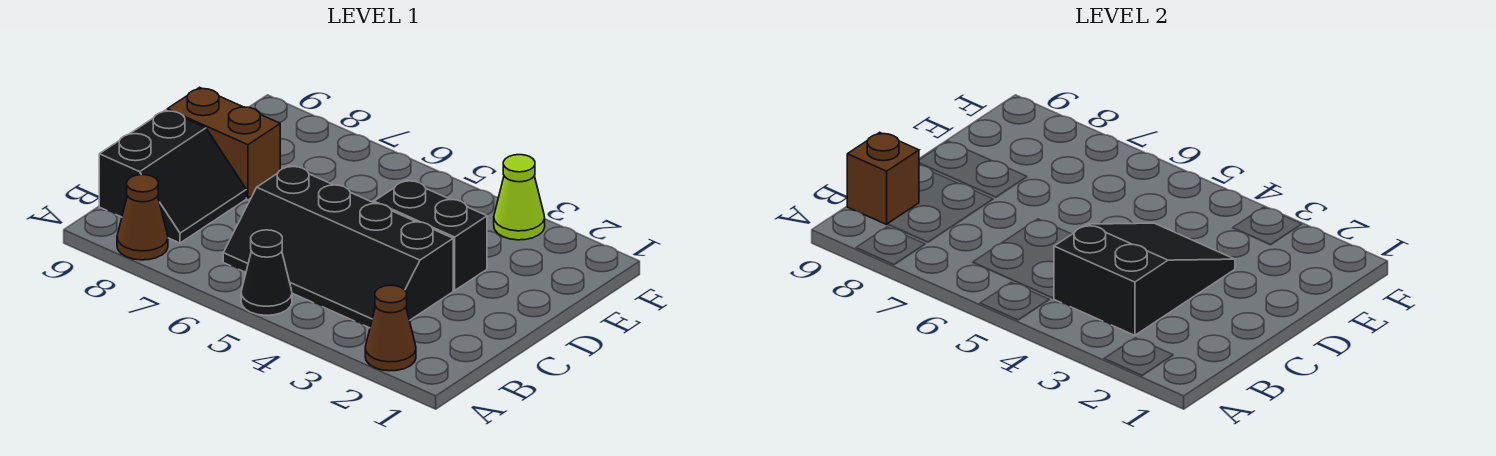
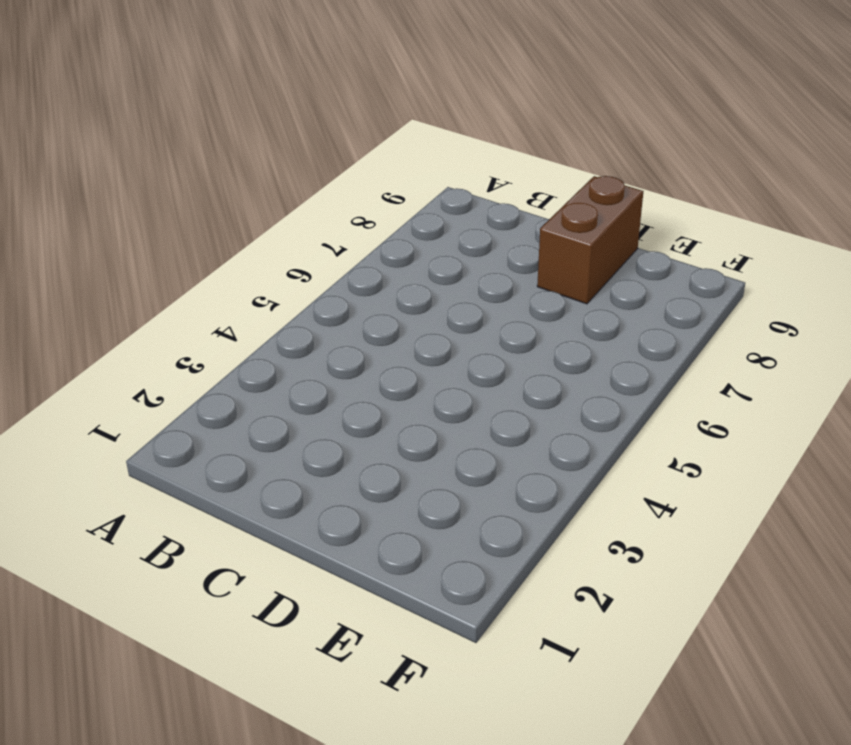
none -> brown cone A2 level 1
none -> black cone A5 level 1

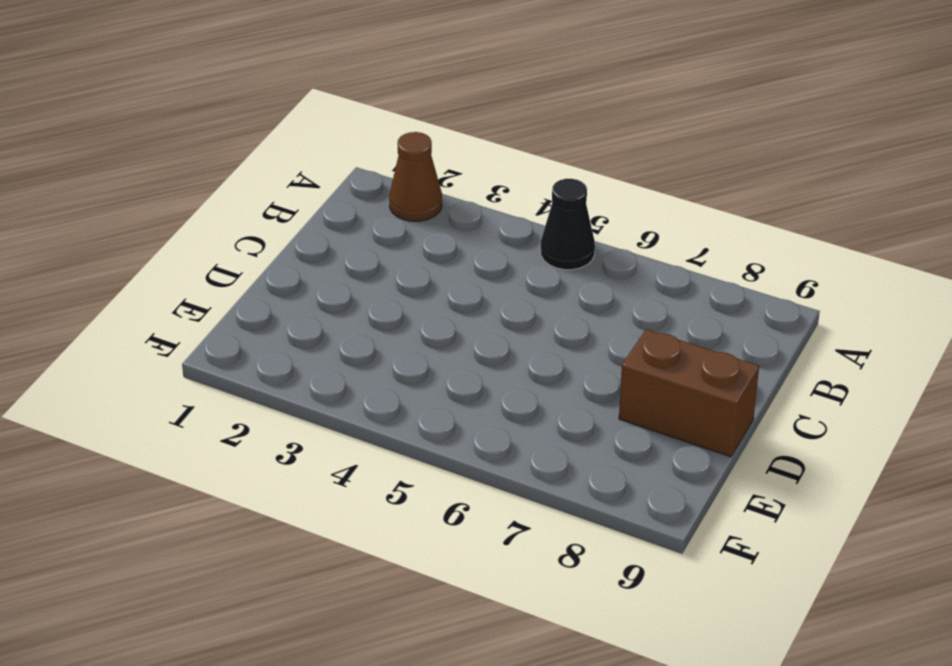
none -> brown cone A8 level 1
none -> black slope B3:C6 level 1 top C

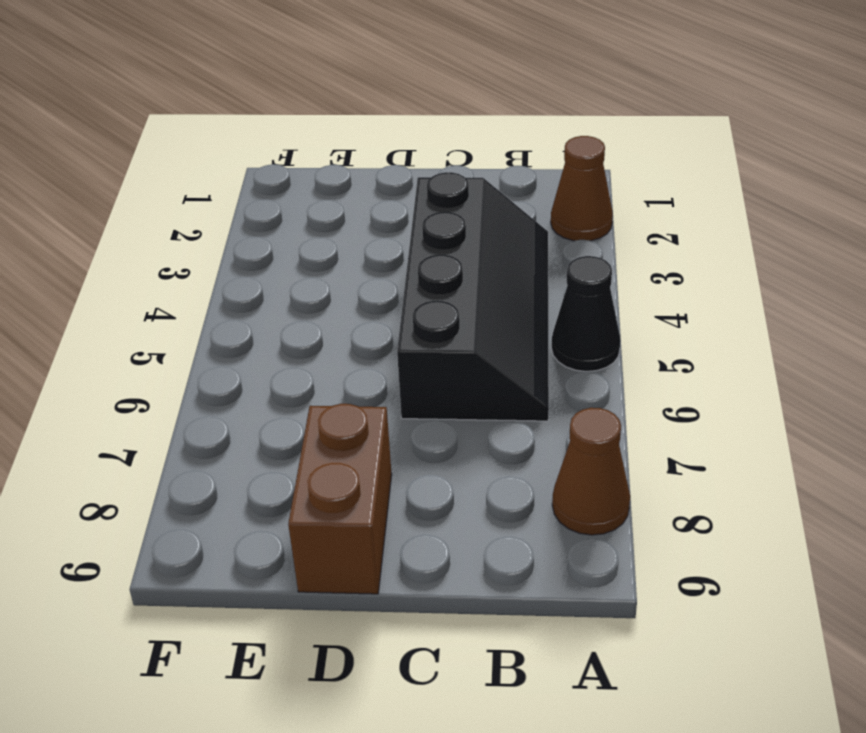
none -> black slope B8:C9 level 1 top 9
none -> black brick D3:D4 level 1

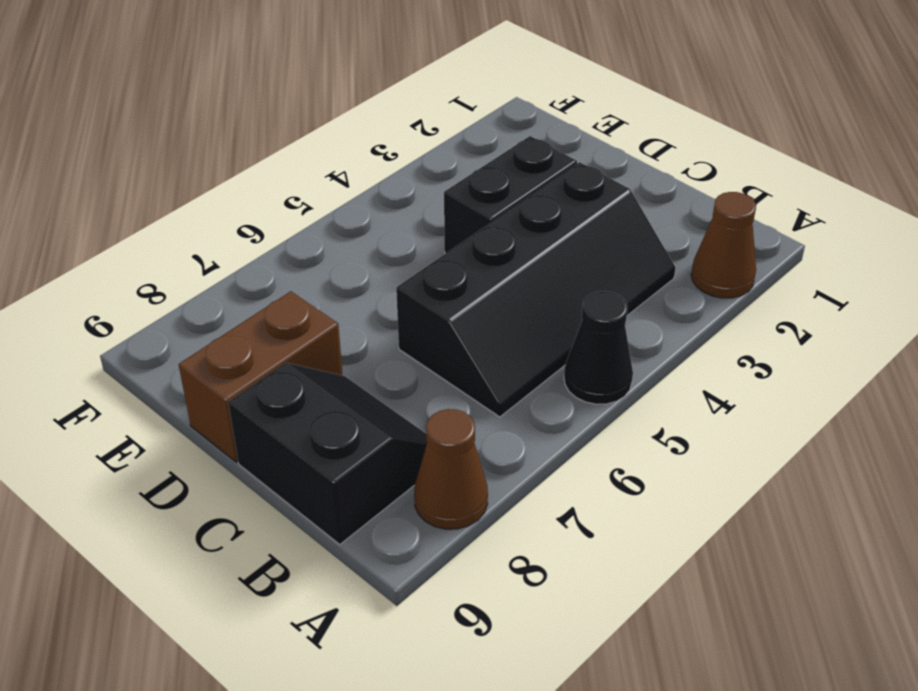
none -> lime cone F3 level 1
none -> black slope B3:D4 level 2 top B

